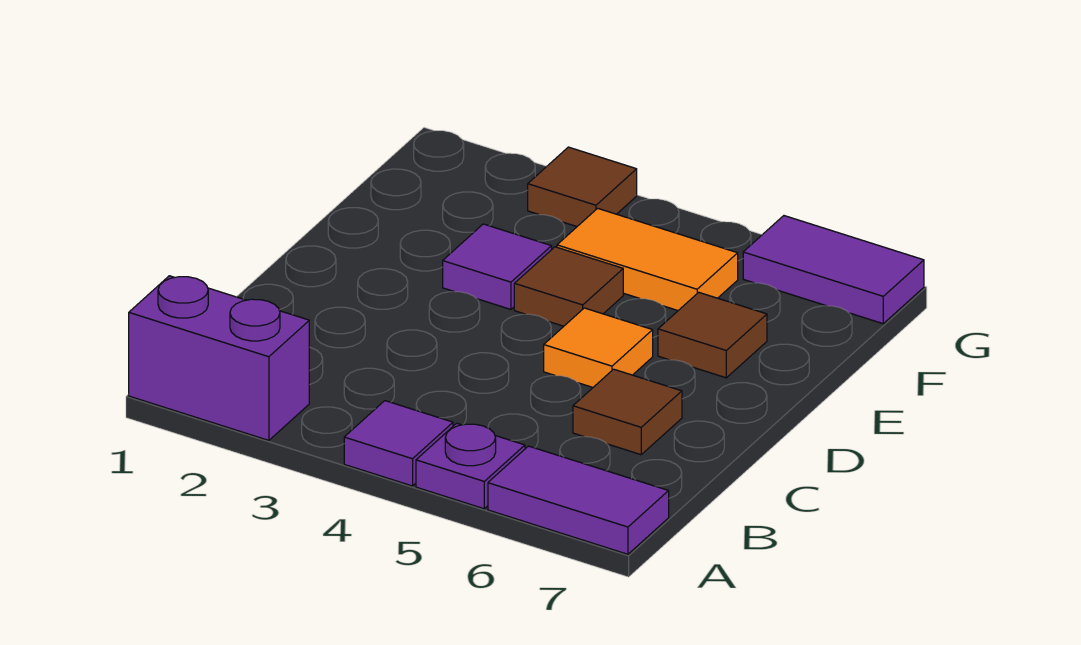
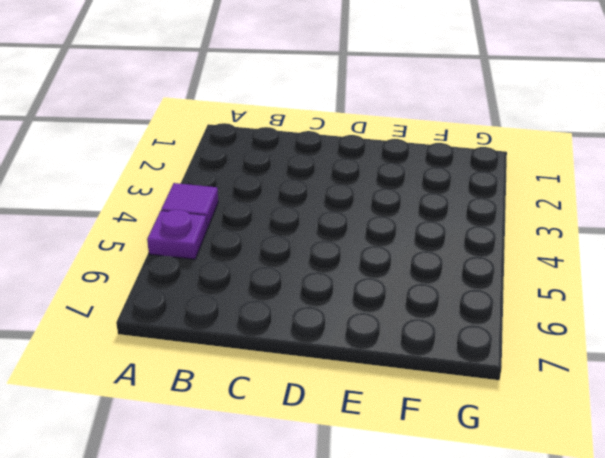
none -> purple brick A1:A2 level 1
none -> purple tile A6:A7 level 1
none -> brown tile C6 level 1

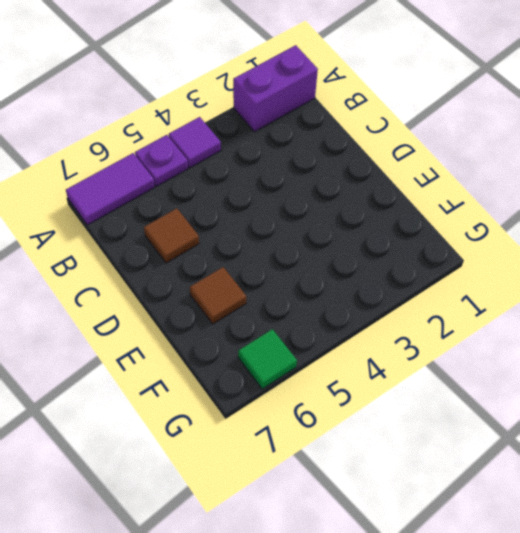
green tile G6 level 1 -> purple tile G6:G7 level 1
none -> orange tile D5 level 1
none -> purple tile E3 level 1
none -> brown tile E4 level 1

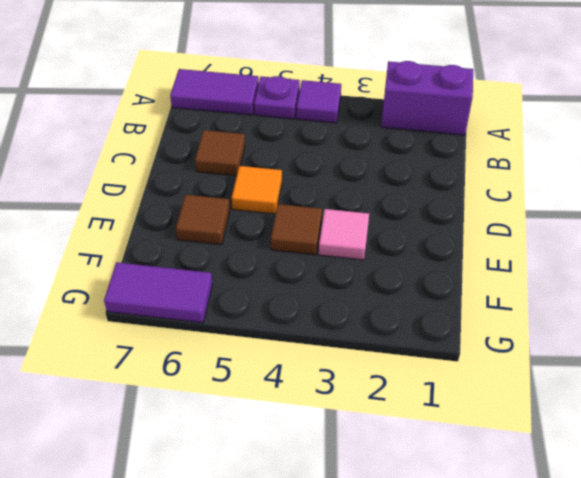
pink tile E3 level 1 -> purple tile E3 level 1
none -> orange tile F4:F5 level 1
none -> brown tile G3 level 1

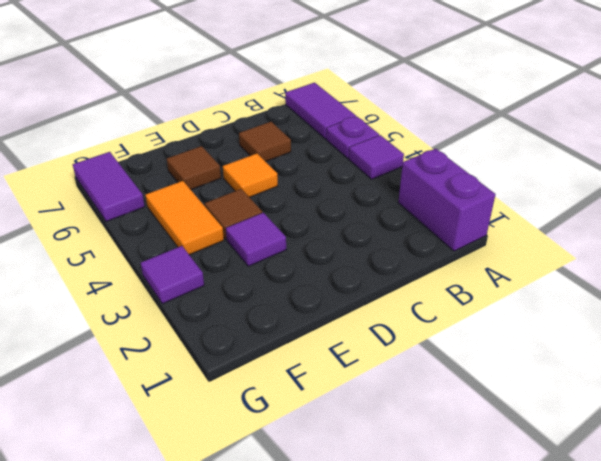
purple tile G3 level 1 -> brown tile G3 level 1

